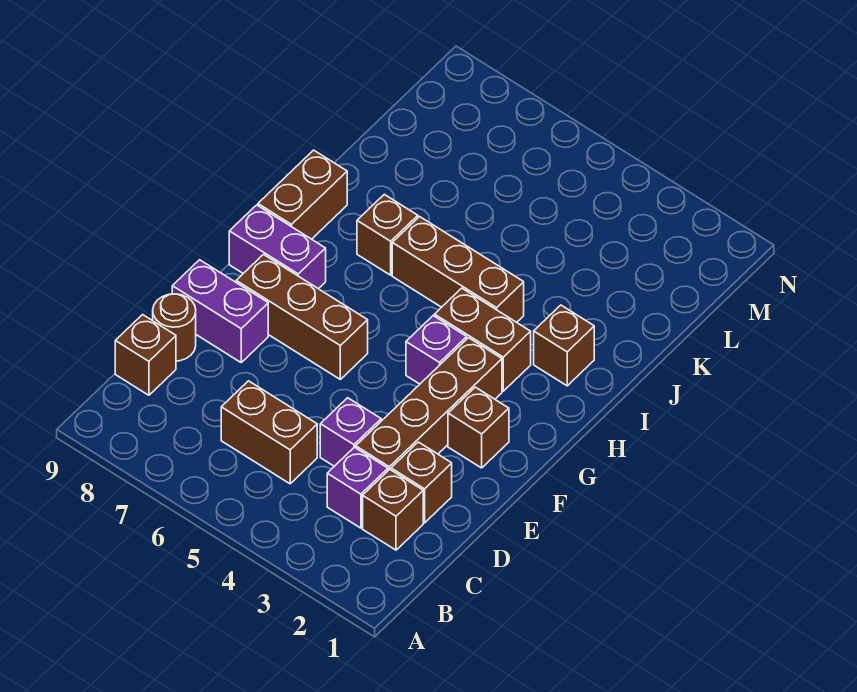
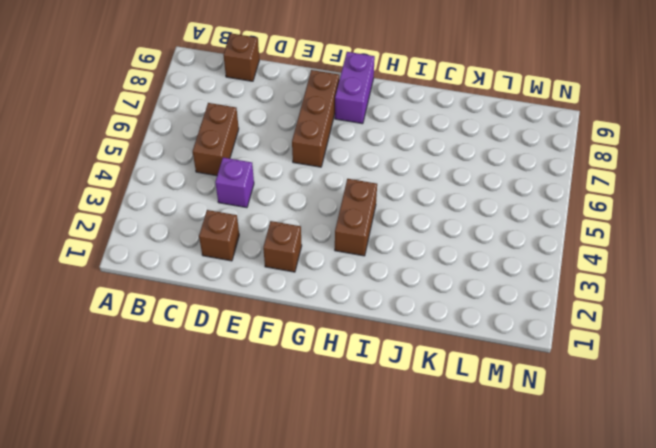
none -> brown brick C2 level 1
none -> purple brick C3 level 1
none -> brown brick D3:G3 level 1

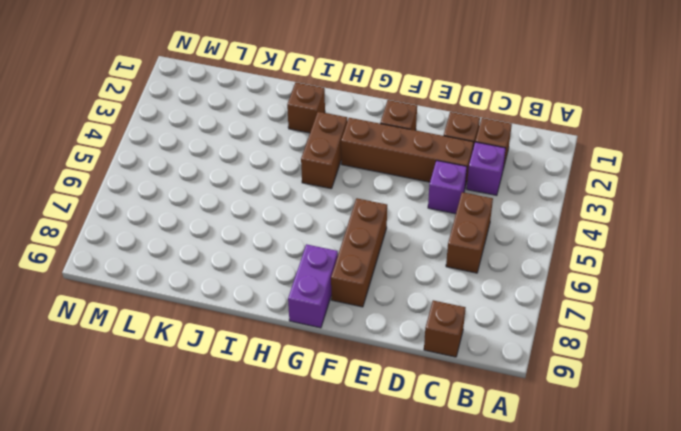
none -> brown round brick D9 level 1
none -> purple brick E8:E9 level 1
none -> purple brick G4 level 1

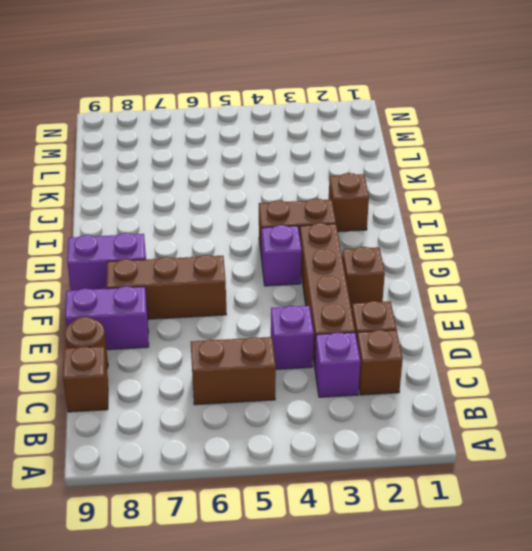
none -> brown brick H9:I9 level 1
none -> brown brick I4:I6 level 1
none -> brown brick I7 level 1

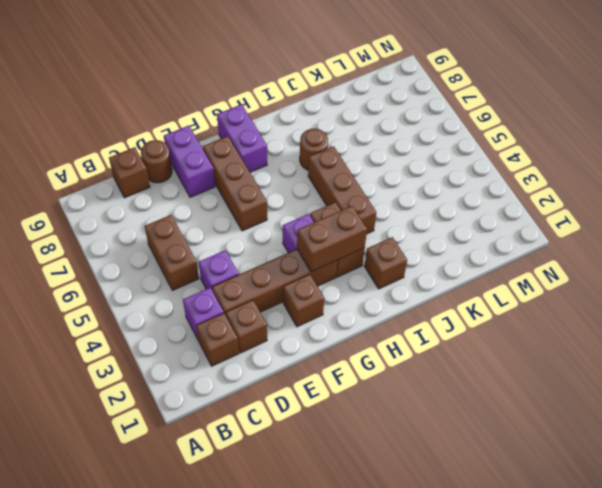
brown brick G3:H3 level 2 -> brown brick H9:I9 level 1
brown round brick I7 level 1 -> brown brick I7 level 1

